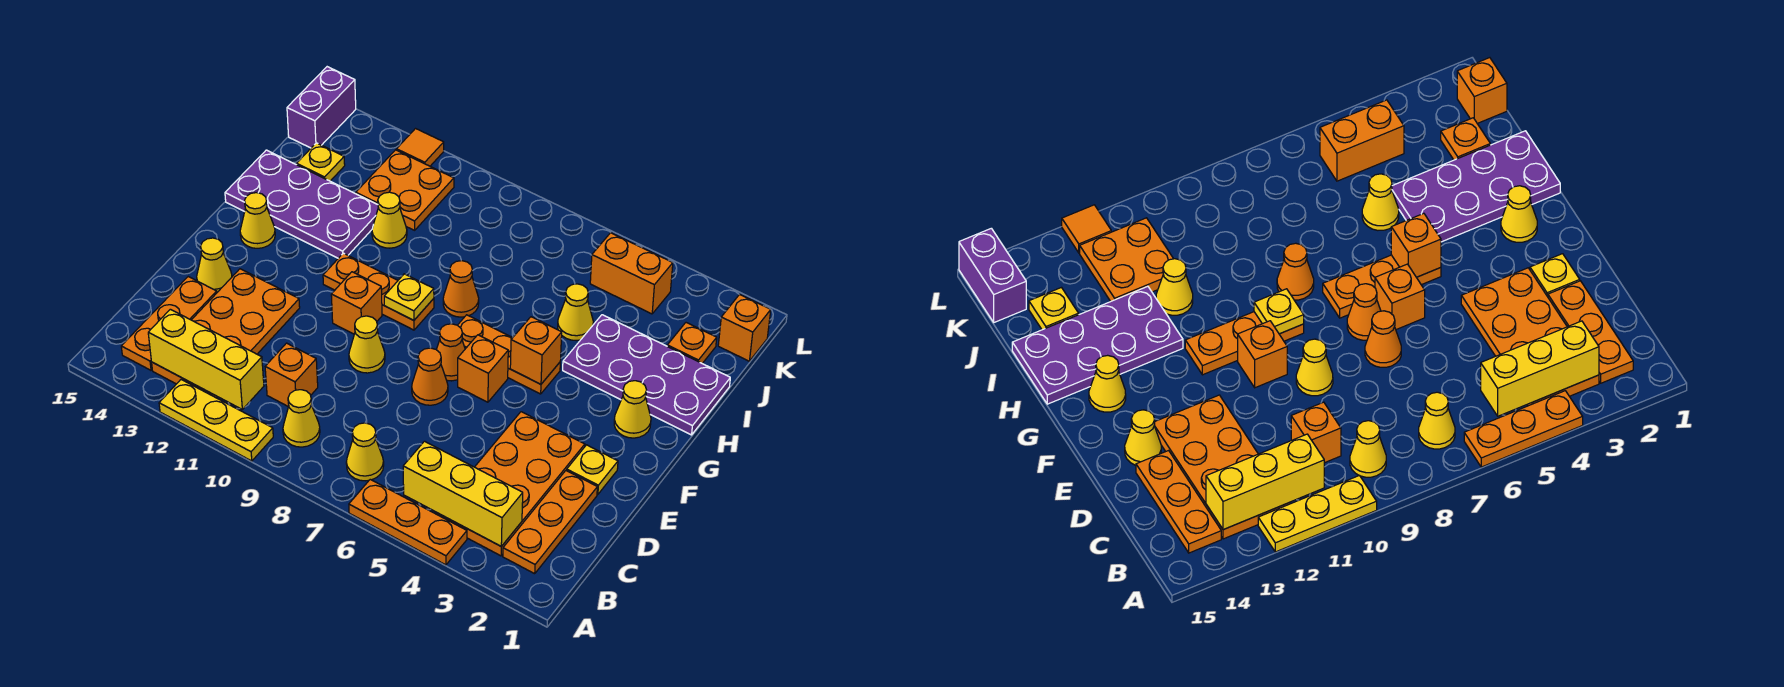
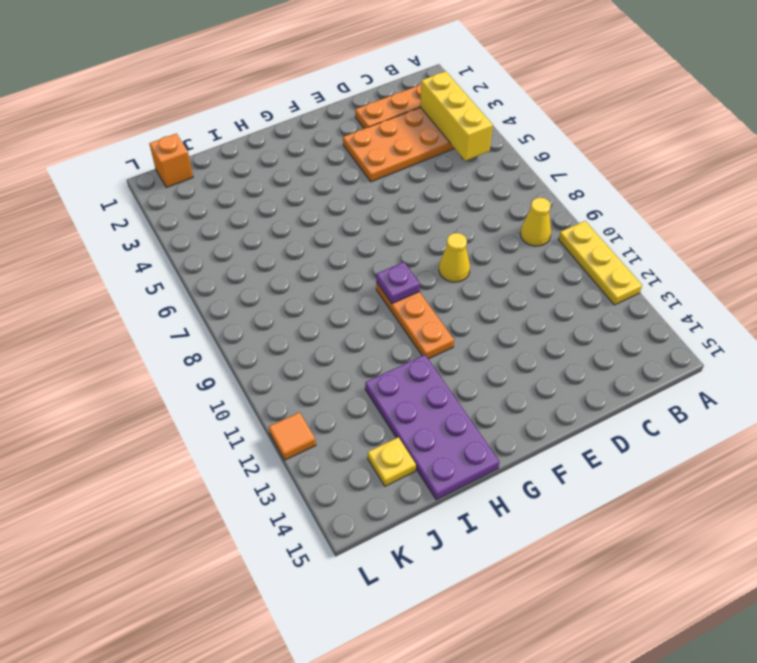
purple plate G9 level 2 -> yellow plate G9 level 2
none -> orange plate A4:A6 level 1
none -> yellow cone B7 level 1
none -> orange plate B12:E13 level 1
none -> orange plate B14:D14 level 1

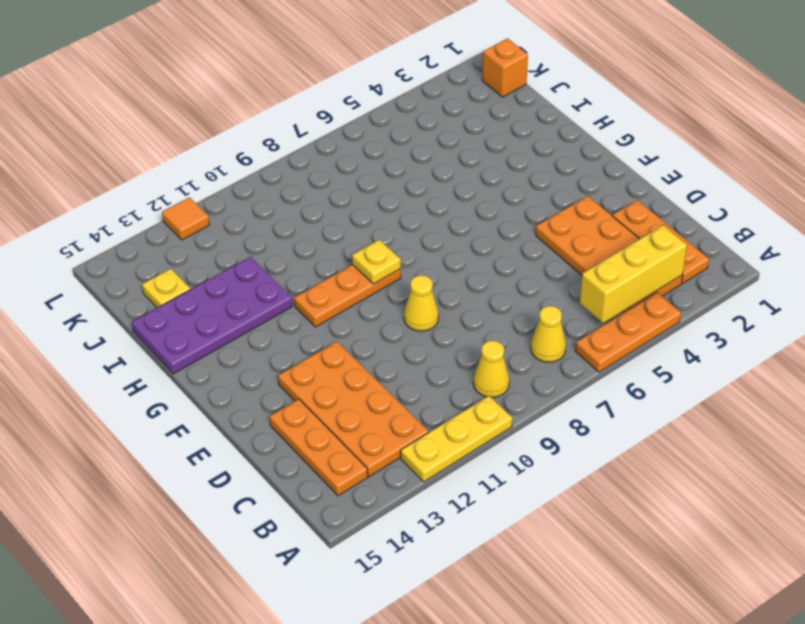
none -> orange brick C10 level 1
none -> yellow plate E2 level 1
none -> orange cone E7 level 1
none -> yellow cone E14 level 1

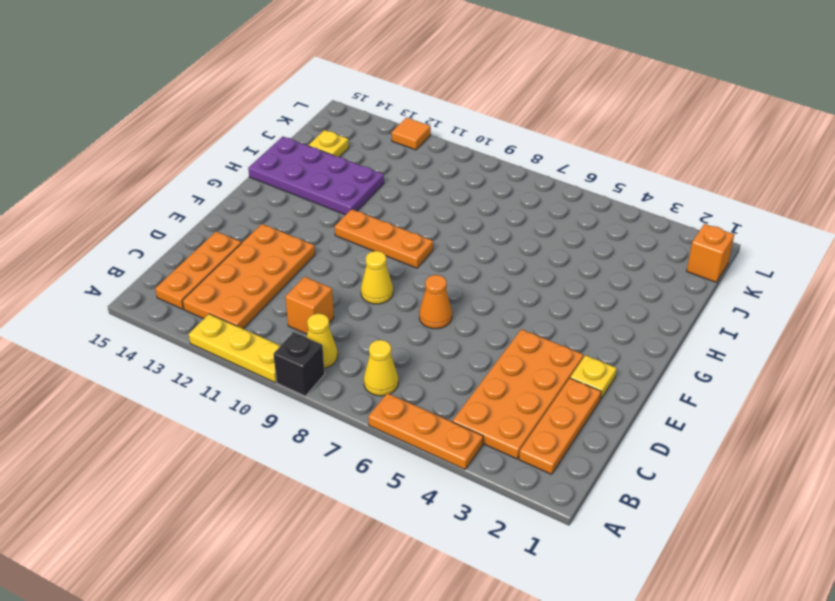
black brick A9 level 1 -> none
none -> yellow cone E14 level 1
none -> orange brick F6 level 1
none -> orange cone F7 level 1
none -> orange brick F10 level 1

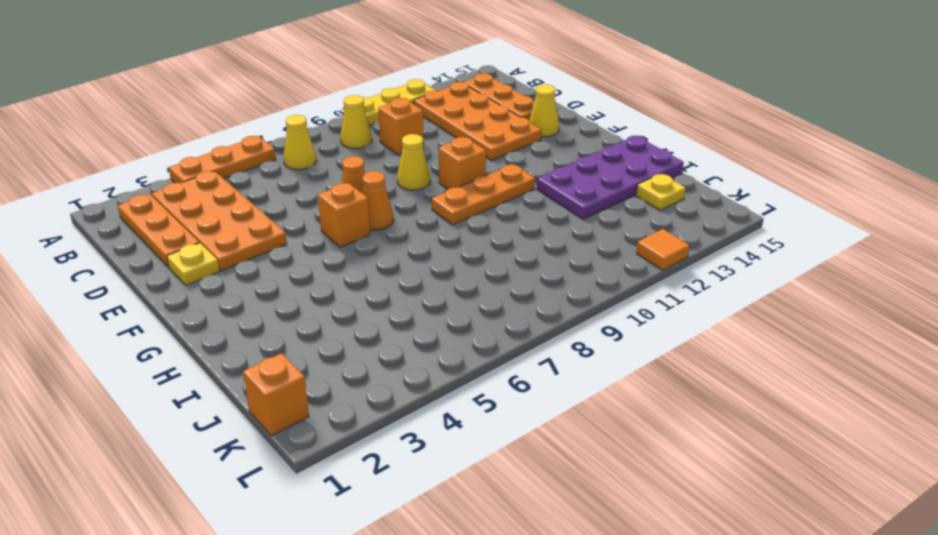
none -> yellow cone G2 level 1
none -> orange plate G5:G7 level 1
none -> yellow cone G14 level 1
none -> purple plate H1:I4 level 1

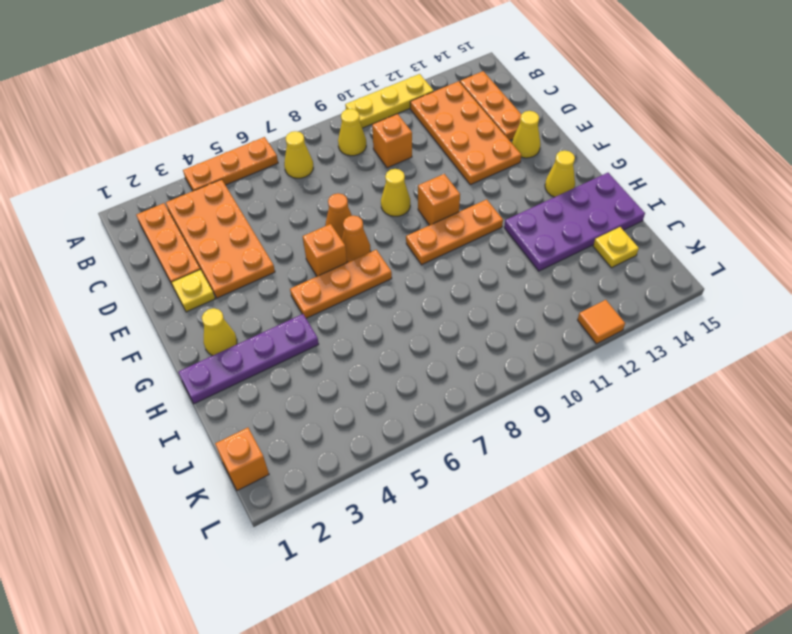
purple plate H1:H4 level 1 -> purple plate H1:I4 level 1
none -> orange cone H8 level 1
none -> yellow cone I5 level 1
none -> yellow cone I11 level 1
none -> orange plate J2 level 1

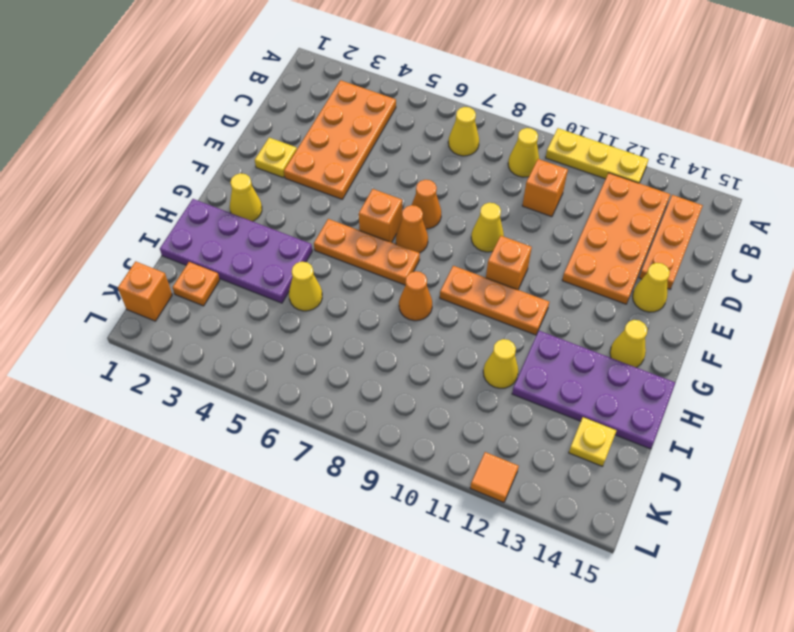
none -> orange plate A4:A6 level 1
none -> orange plate B2:D2 level 1
none -> orange plate J11:K12 level 1
none -> orange brick K4:K5 level 1

